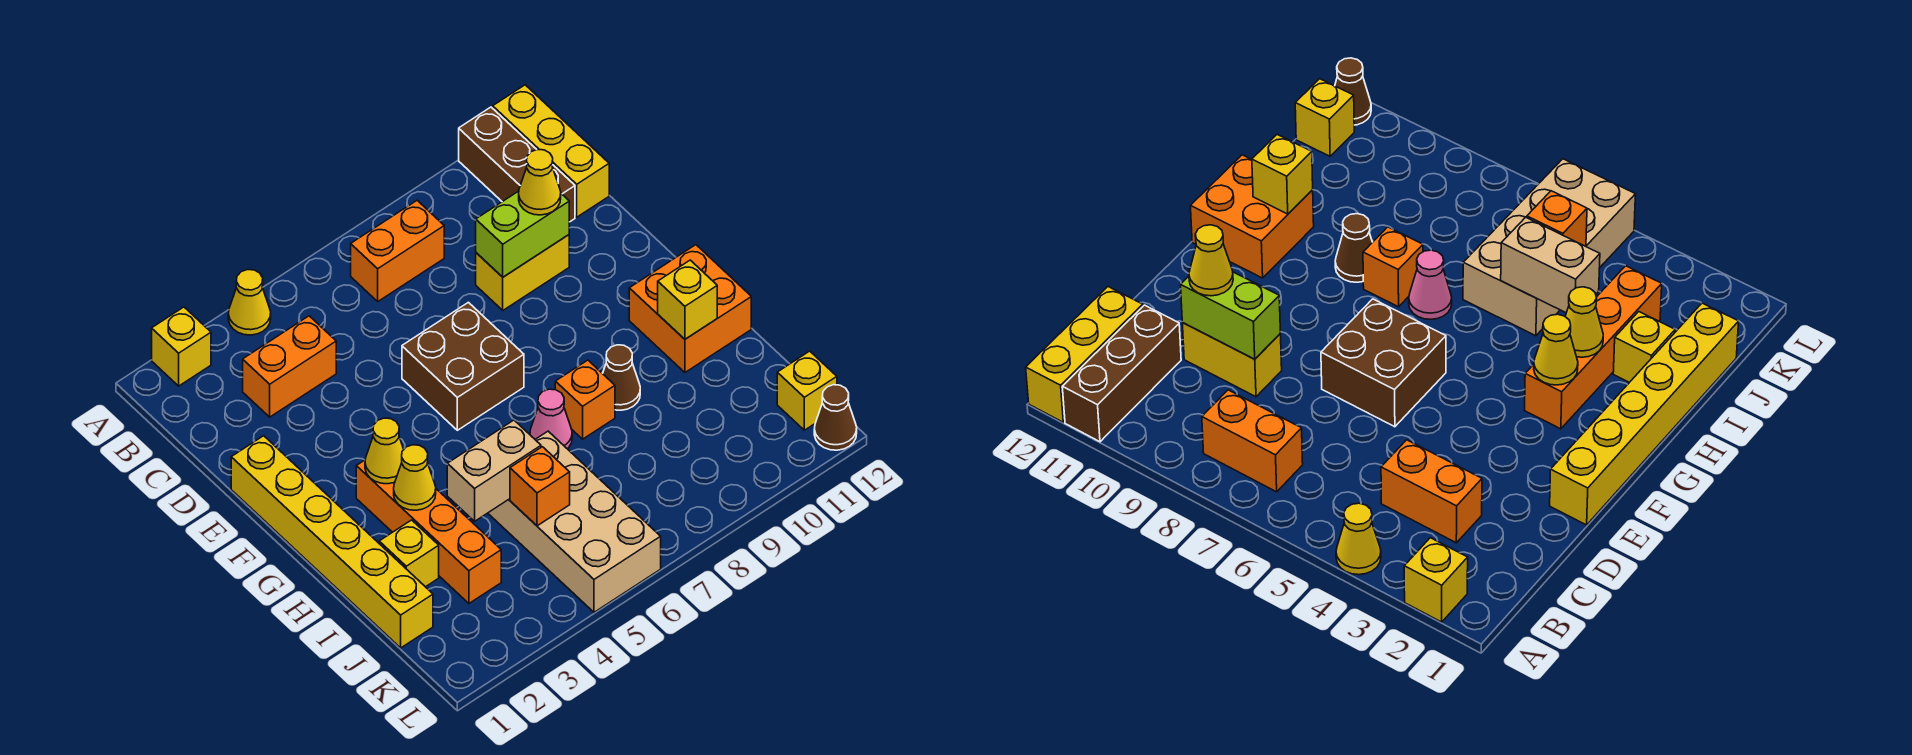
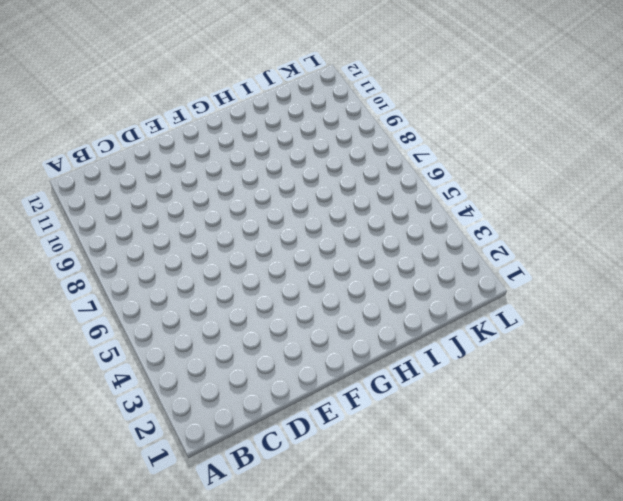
none -> yellow brick A2 level 1
none -> yellow cone A4 level 1
none -> brown brick A11:C11 level 1

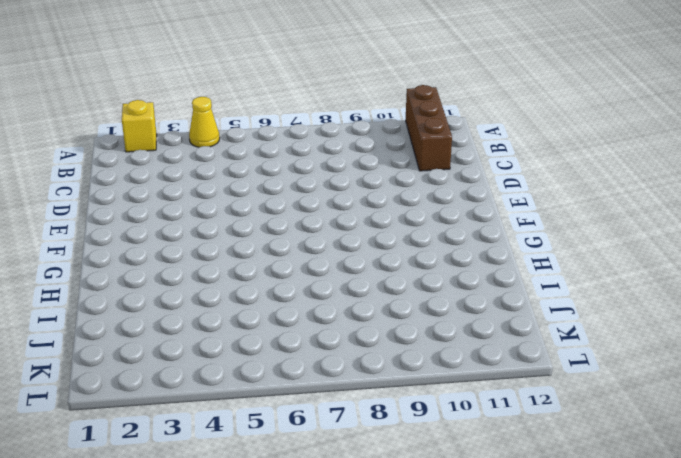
none -> yellow brick A12:C12 level 1
none -> orange brick B7:B8 level 1
none -> orange brick C3:C4 level 1

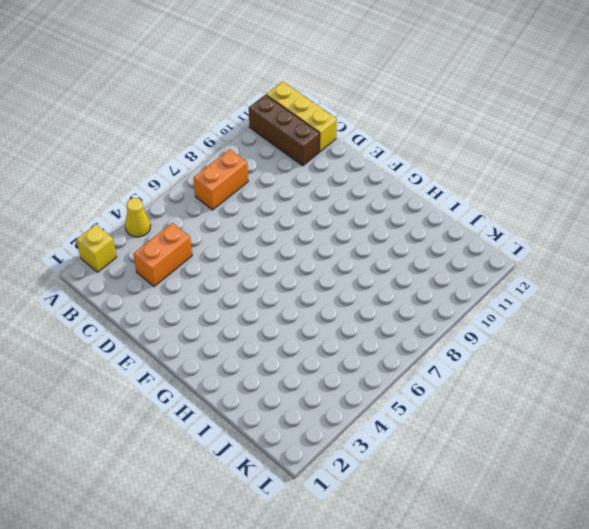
none -> yellow brick D9:D10 level 1
none -> yellow brick E1:J1 level 1
none -> brown brick E6:F7 level 1

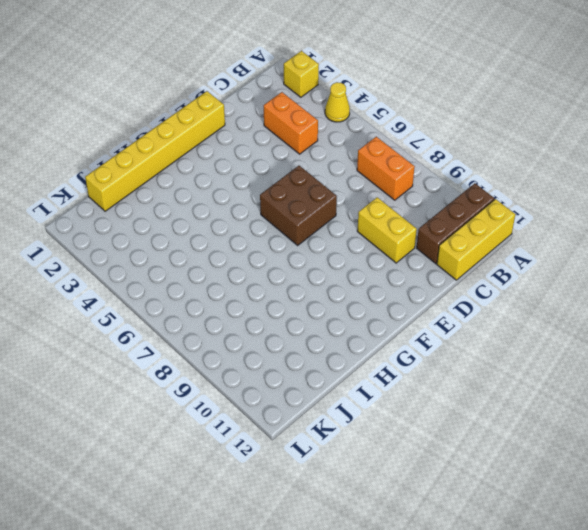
none -> orange brick G3:J3 level 1
none -> orange brick G11:H12 level 1
none -> pink cone H7 level 1

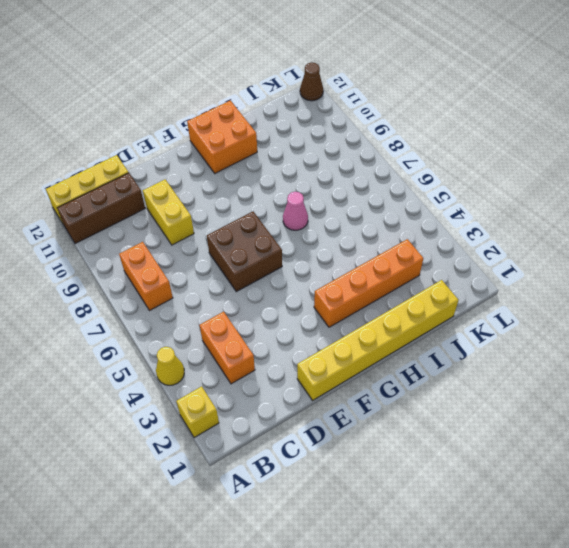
none -> orange brick H8 level 1
none -> brown cone H9 level 1
none -> yellow brick I2 level 1

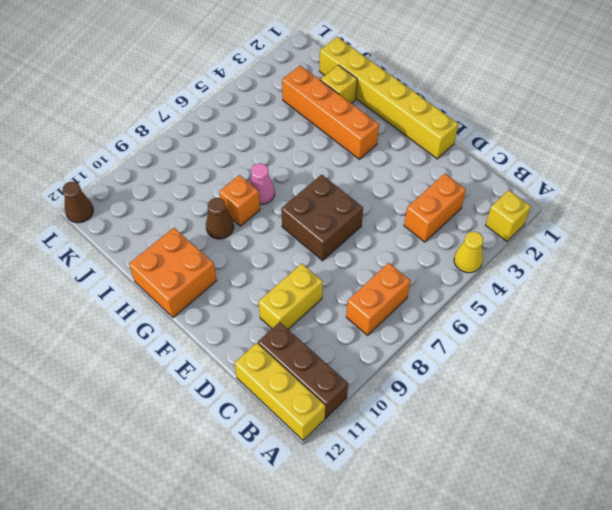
none -> tan brick I5:L6 level 1
none -> yellow brick K12 level 1
none -> lime brick D9:D10 level 2

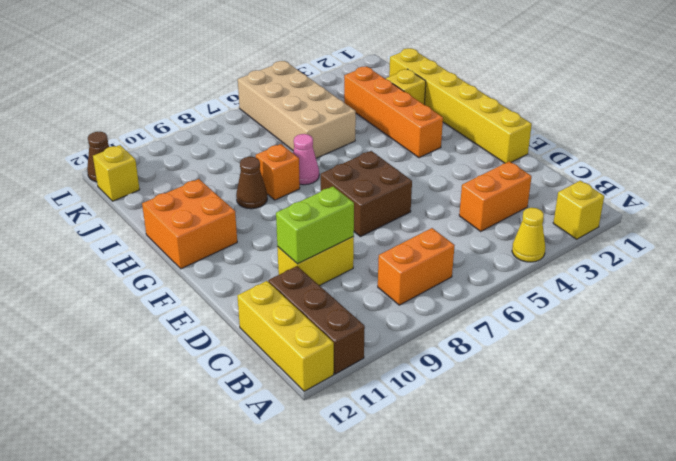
none -> yellow cone G3 level 2
none -> yellow cone H3 level 2
none -> yellow brick H11 level 2

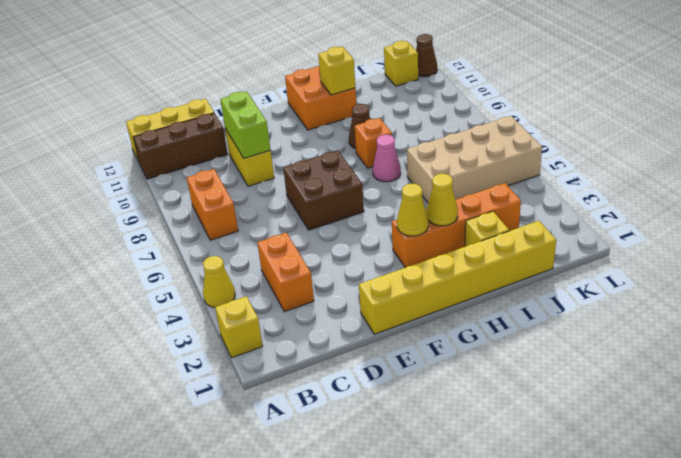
none -> tan brick I4:I5 level 2
none -> orange brick J5 level 2
none -> yellow cone D10 level 3

